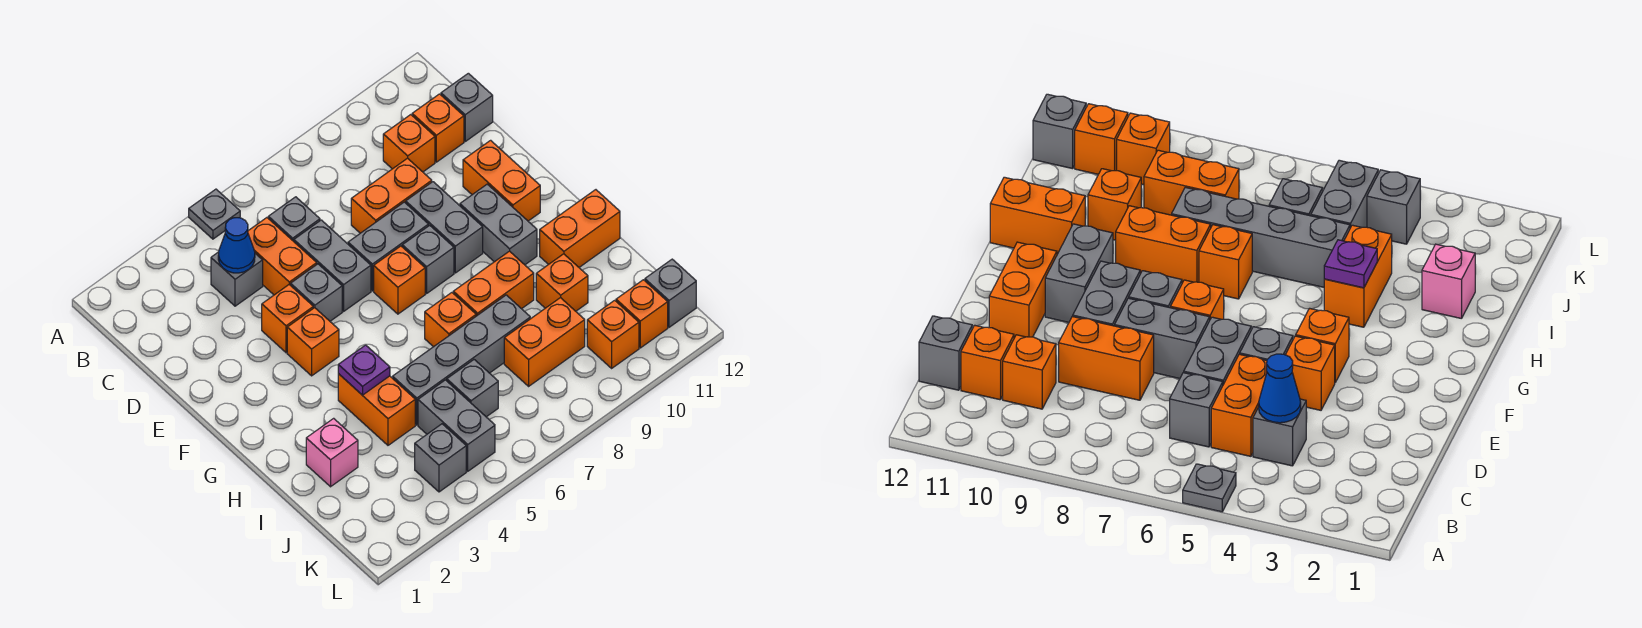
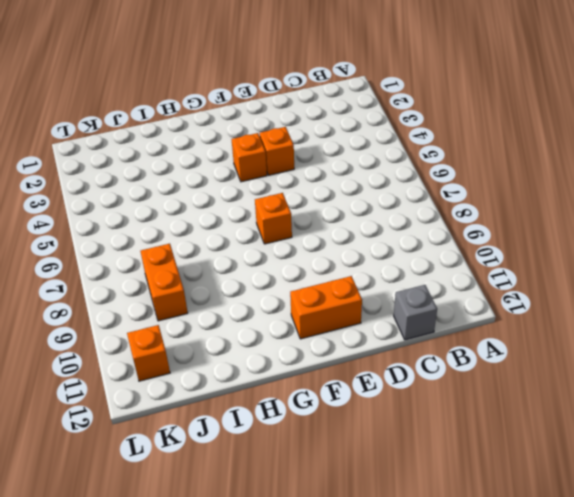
none -> grey plate A5 level 1
none -> grey brick C4 level 1
none -> orange brick C5:D5 level 1
none -> grey brick C6 level 1

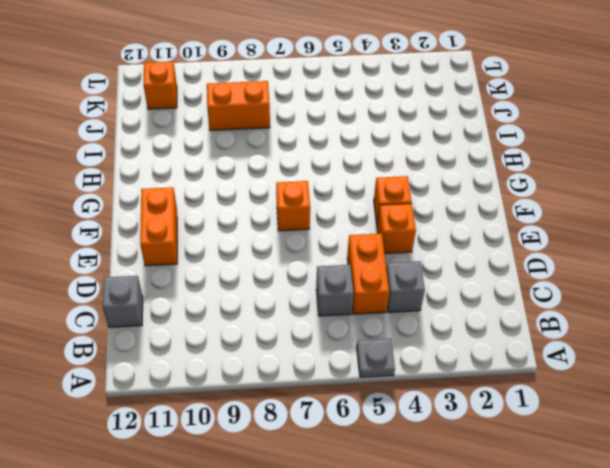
none -> orange brick C10 level 1
none -> orange brick C11 level 1
none -> grey brick D6:E6 level 1
none -> orange brick D8:D9 level 1

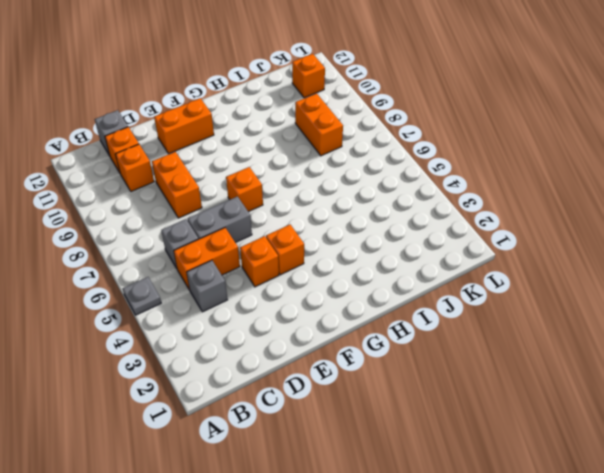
none -> grey brick E5 level 1
none -> grey brick E7:E8 level 1
none -> grey brick E9:F9 level 1
none -> grey brick F8 level 1

